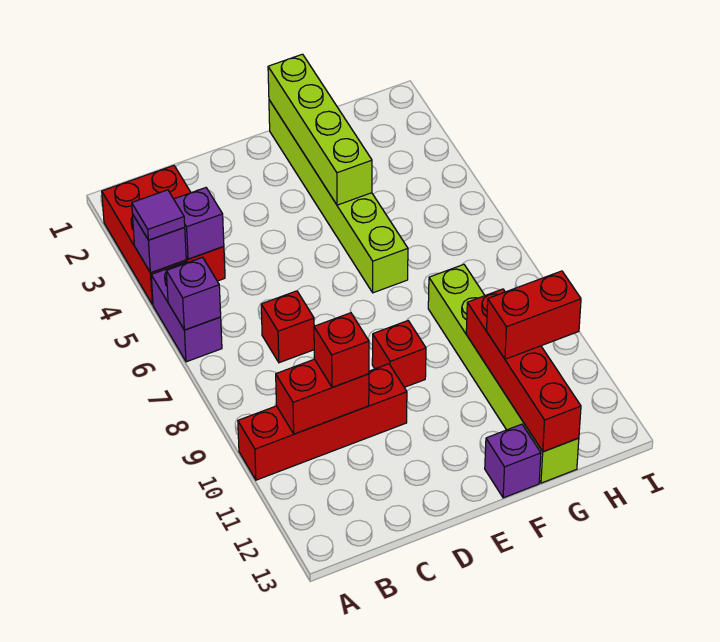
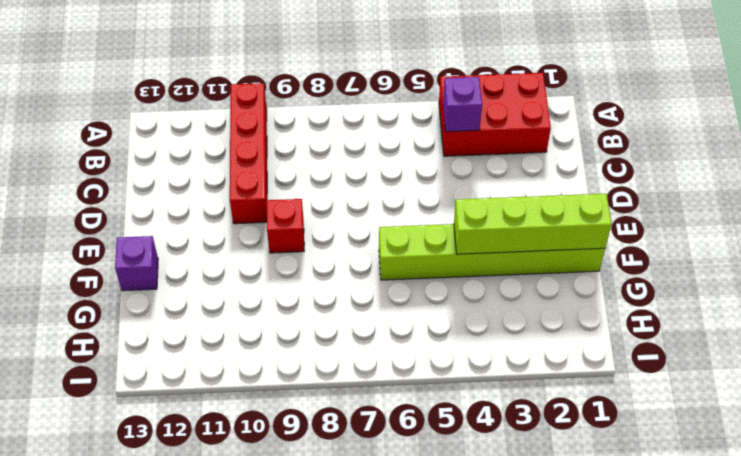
none -> purple brick A5:A6 level 1
none -> red brick C7 level 1
none -> lime brick G8:G13 level 1

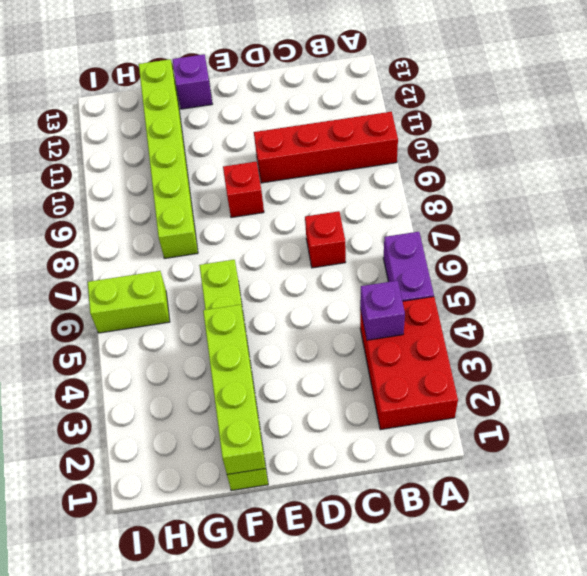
lime brick H6:I6 level 1 -> none
none -> purple brick A4 level 2
none -> purple brick A6 level 2
none -> red brick B10:C10 level 2

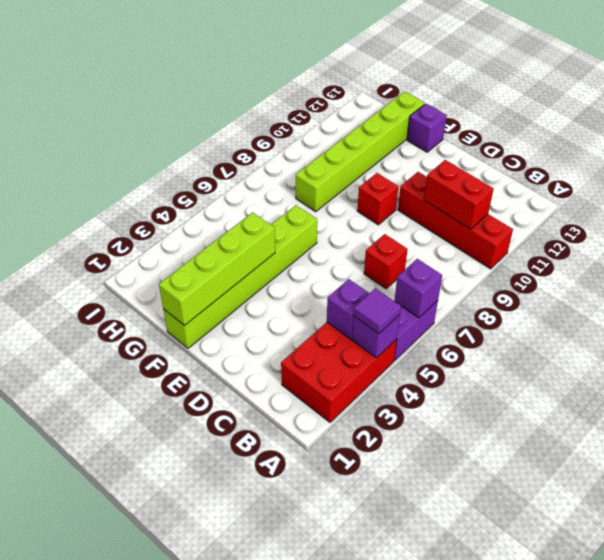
none -> red brick G10:G13 level 2
none -> red brick C10 level 3
none -> red brick G11:H11 level 3

